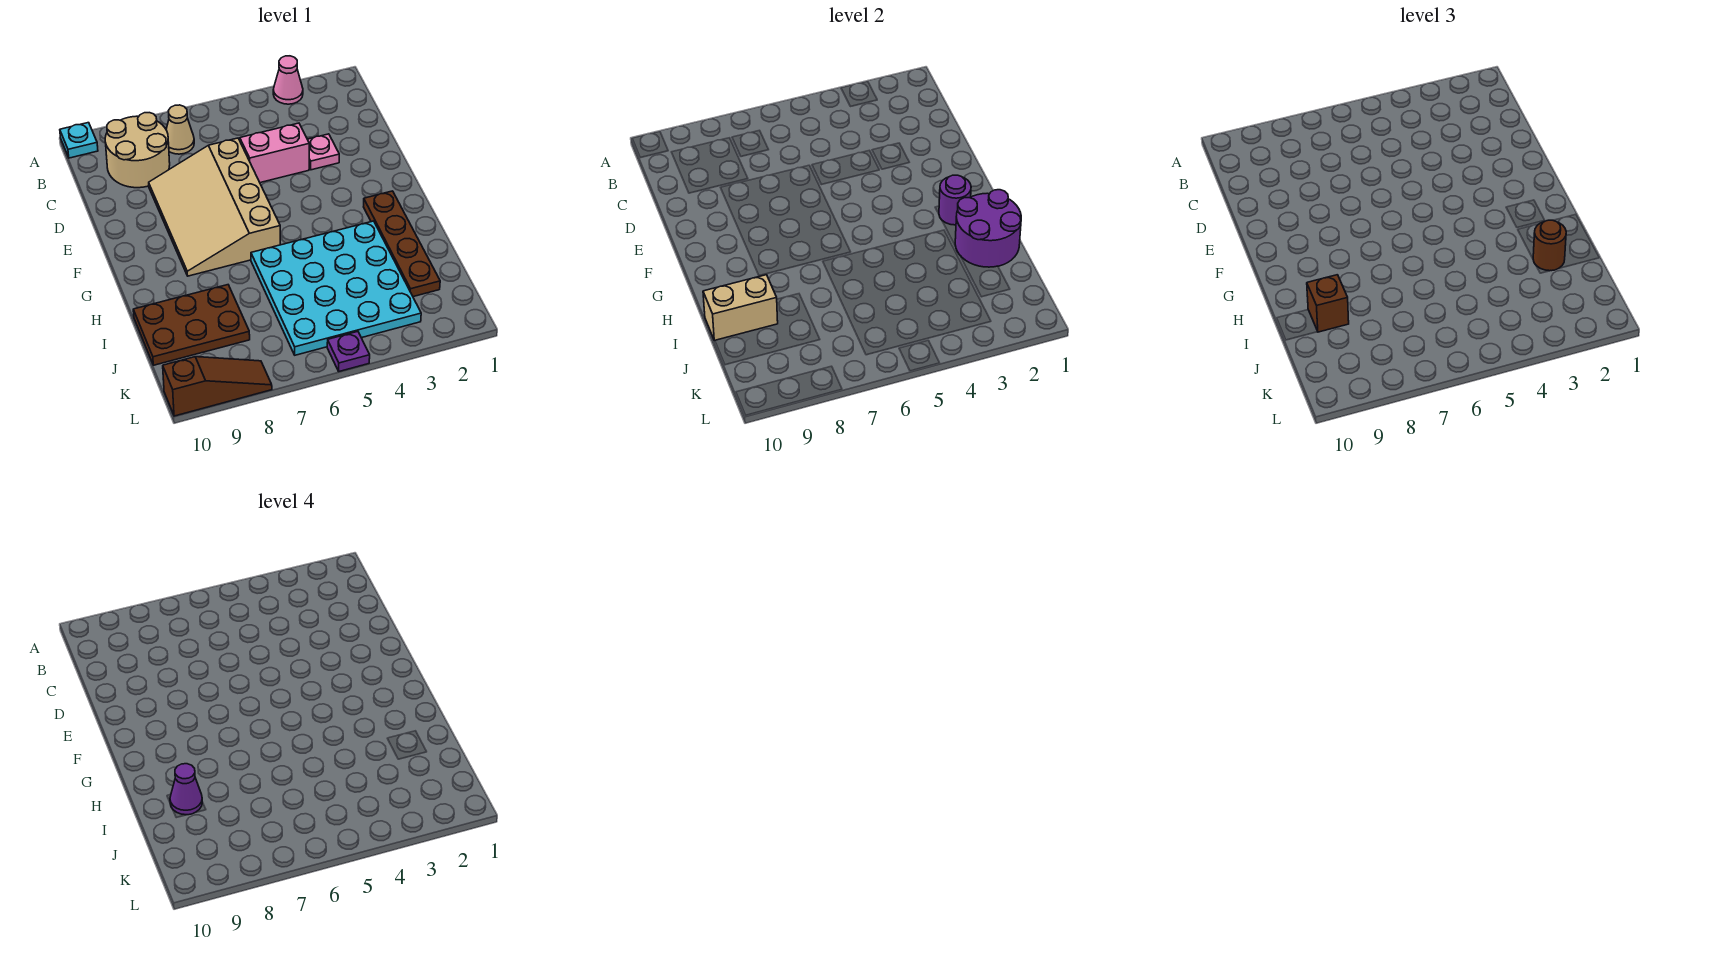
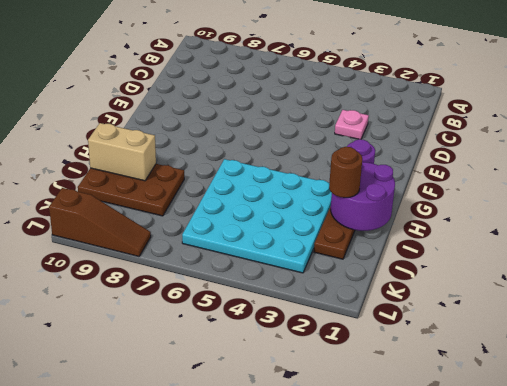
none -> pink cone A3 level 1
none -> cyan plate A10 level 1
none -> tan cone B7 level 1

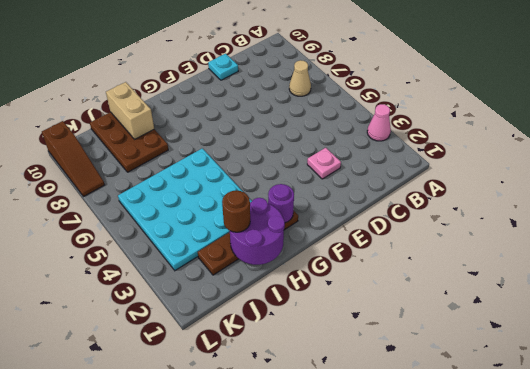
cyan plate D10 level 1 -> cyan plate A10 level 1
none -> tan round brick B8:C9 level 1
none -> pink brick D4:D5 level 1
none -> tan slope D6:G8 level 1 top 6

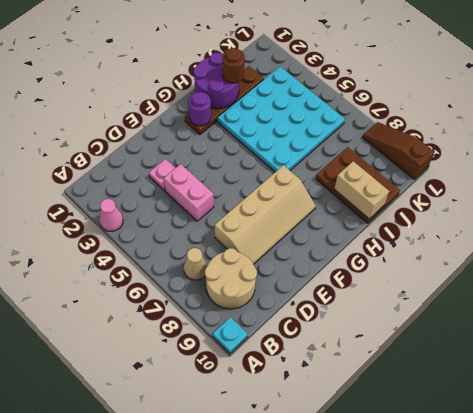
tan slope D7:G8 level 1 top 7 -> tan slope D6:G8 level 1 top 6
none -> purple plate L5 level 1
none -> brown brick I9 level 3
none -> purple cone I9 level 4

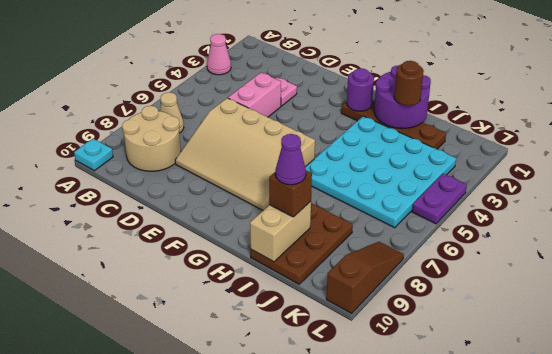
purple plate L4:L5 level 1 -> purple plate L5 level 1

